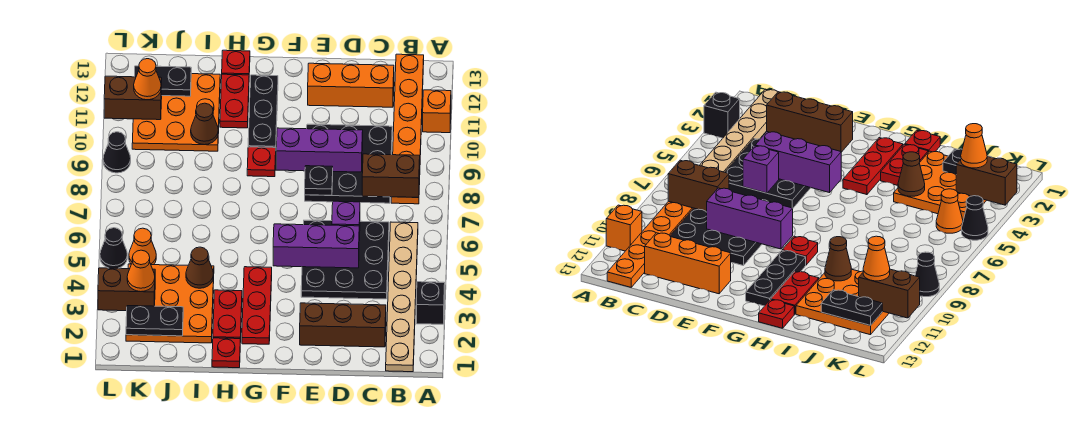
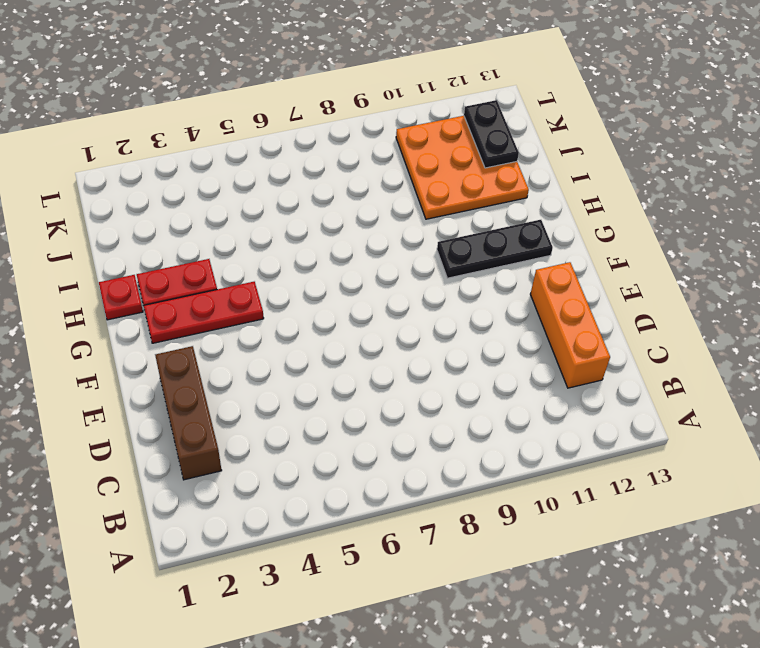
none -> black brick A3 level 1
none -> orange brick A11 level 1
none -> tan plate B1:B6 level 1
none -> orange plate B8:B13 level 1

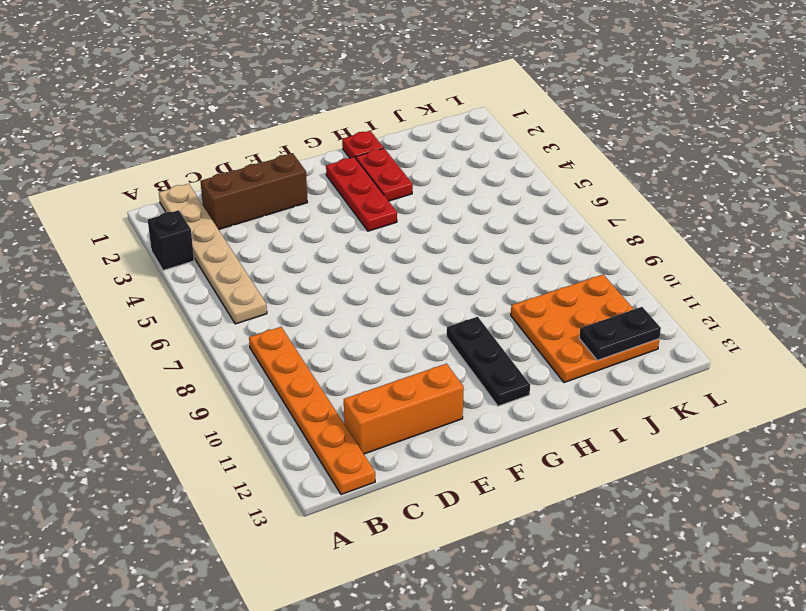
none -> orange brick A11 level 1
none -> black plate C4:E6 level 1
none -> black plate C8:E10 level 1
none -> red plate G9 level 1

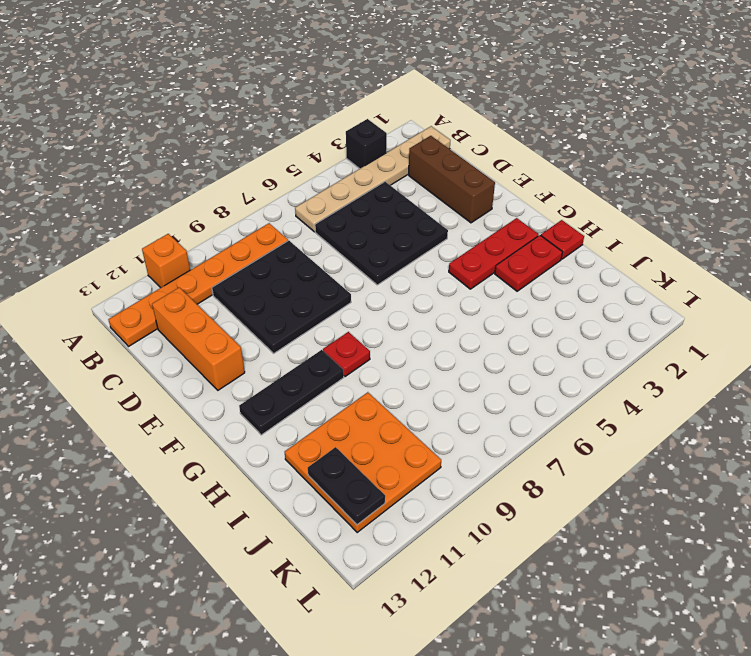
none -> red plate H11:H12 level 1
none -> red plate H13 level 1
none -> orange plate I2:K4 level 1
none -> orange cone K5 level 1

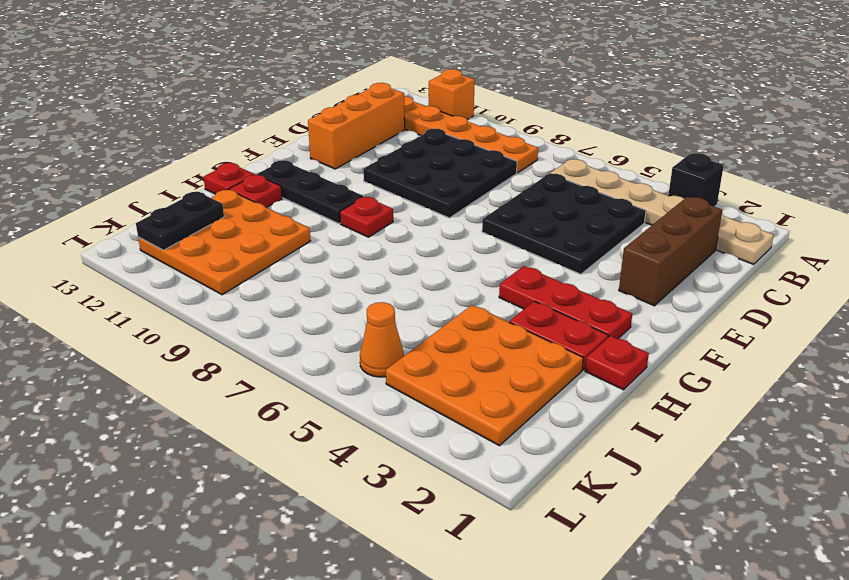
red plate H12 level 1 -> red plate H11:H12 level 1
none -> black cone L5 level 1
none -> black cone L9 level 1
none -> brown brick B8:C8 level 2
none -> purple brick D5:F5 level 2

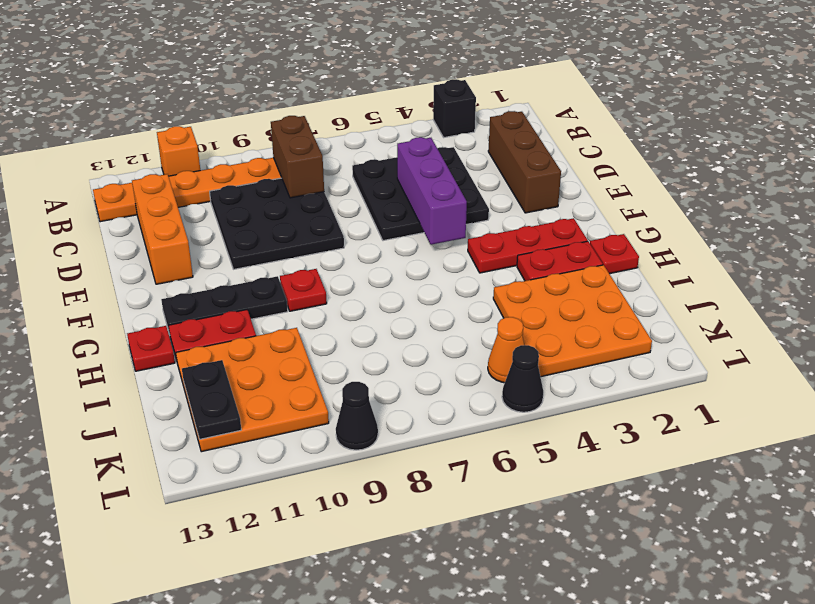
none -> tan plate B1:B6 level 1
none -> purple brick D6 level 2
none -> purple brick D9:F9 level 2
none -> black plate E8 level 2

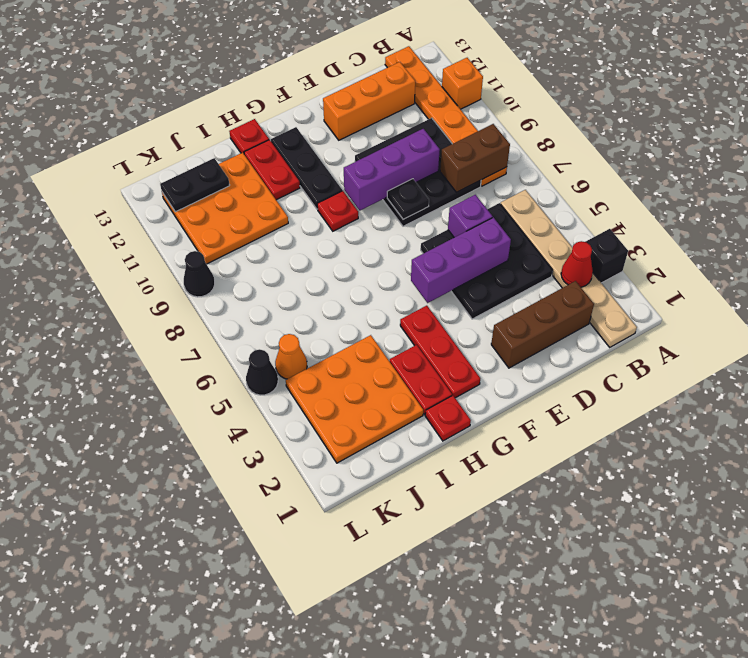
red cone B3 level 2 -> none
none -> brown cone I4 level 2
none -> brown cone I10 level 2
none -> black plate J2:K2 level 2
none -> brown brick K3:L3 level 2

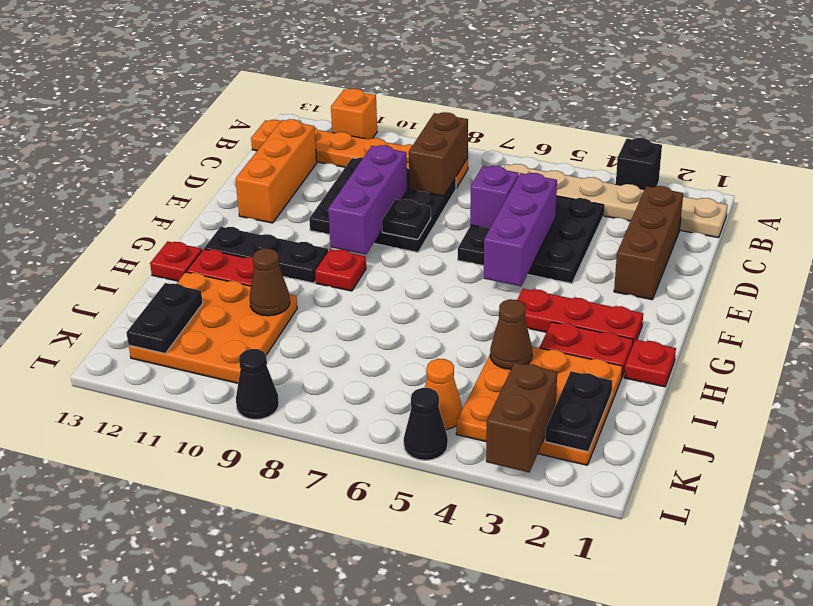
none -> brown brick K11:L11 level 2
none -> orange cone K3 level 3
none -> orange cone K11 level 3

